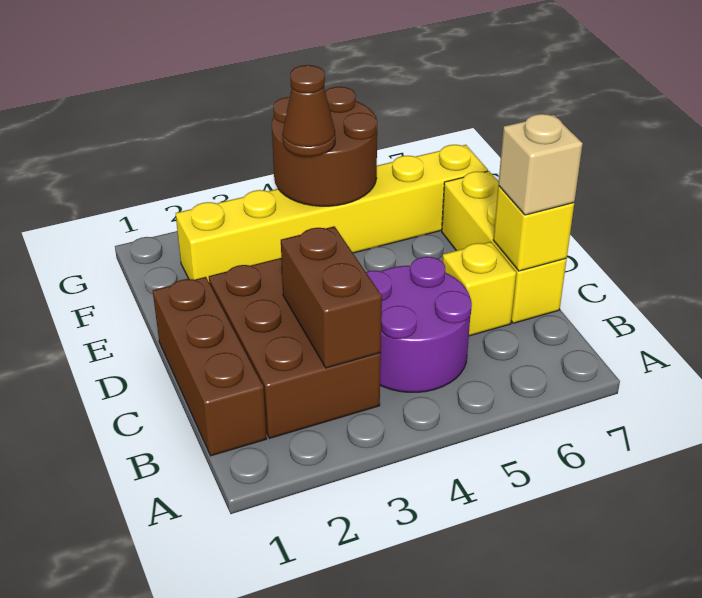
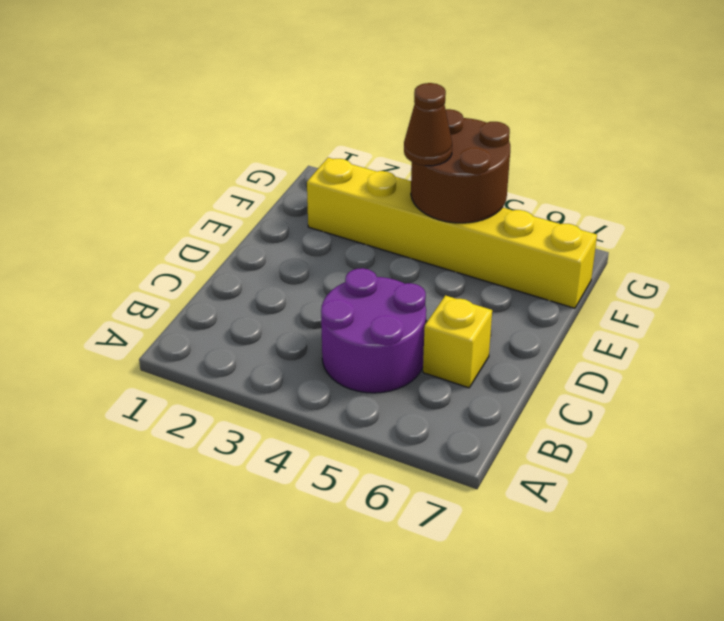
none -> brown brick B1:D1 level 1
none -> brown brick B2:D3 level 1

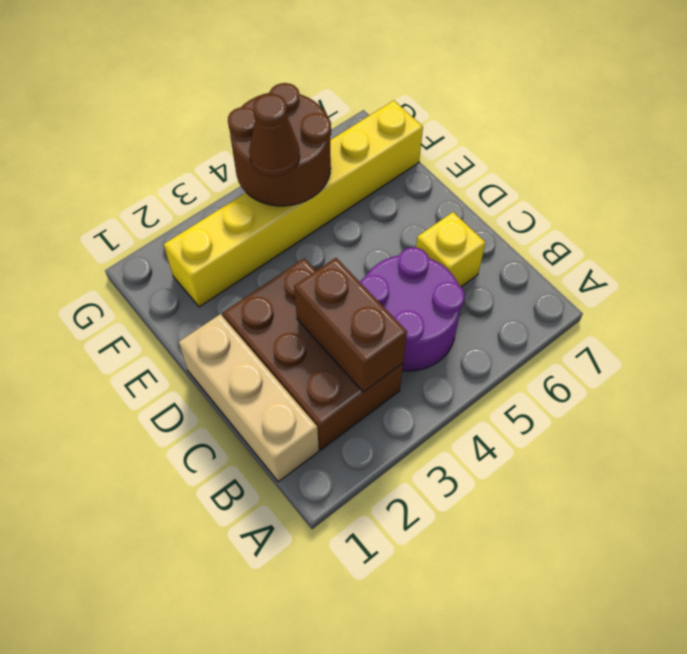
tan brick B1:D1 level 1 -> brown brick B1:D1 level 1
none -> yellow brick C7:E7 level 1
none -> yellow brick C7 level 2

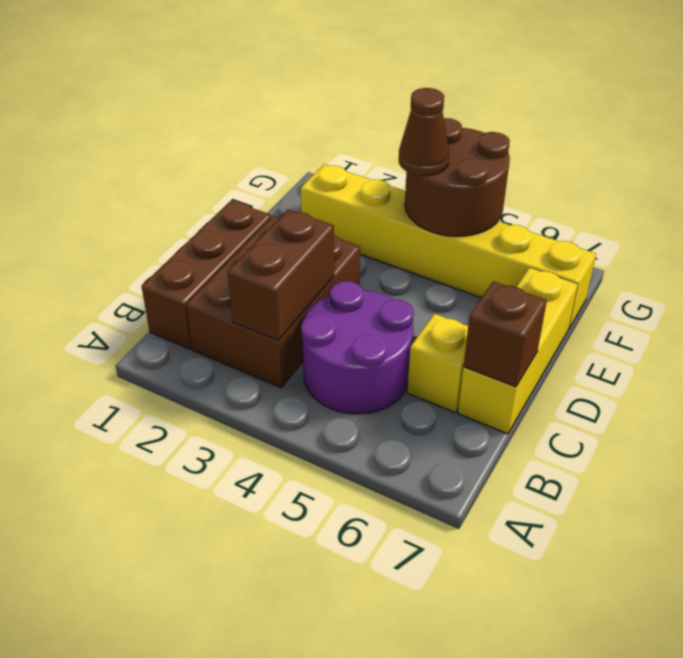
brown brick C7 level 2 -> yellow brick C7 level 2
none -> tan brick C7 level 3

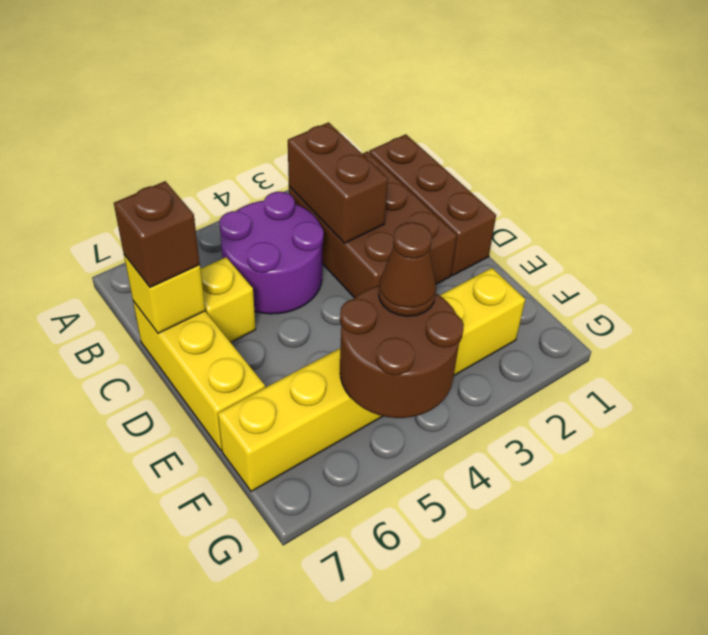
brown brick C7 level 3 -> tan brick C7 level 3

